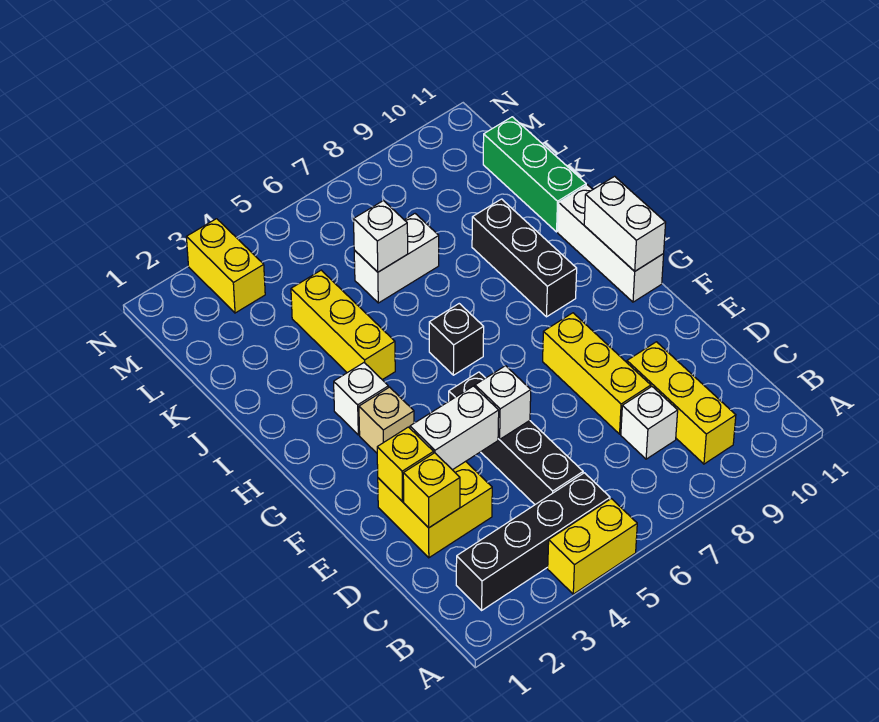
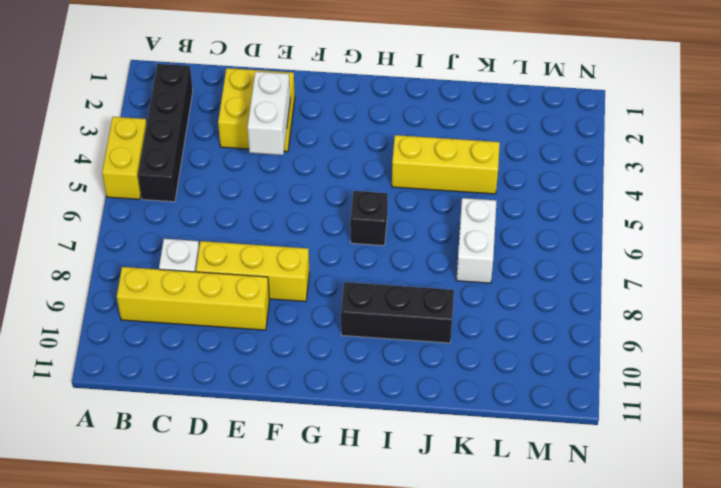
yellow brick B9:E9 level 1 -> yellow brick B9:D9 level 1
none -> black brick C5:F5 level 1
none -> tan brick G3 level 1
none -> white brick G11:I11 level 1

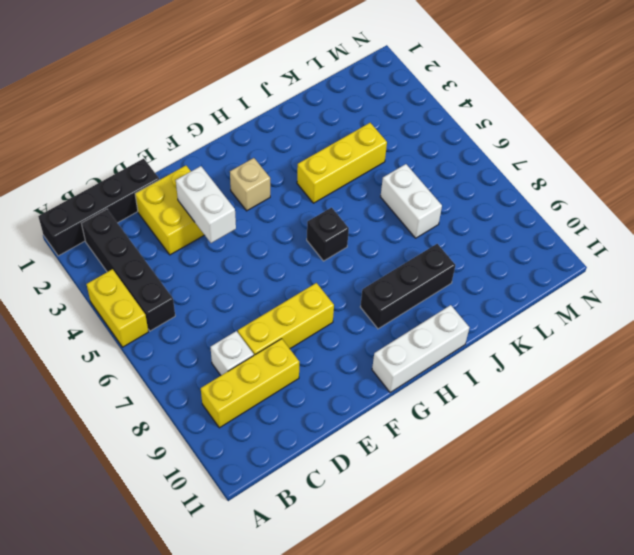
black brick A1:D1 level 1 -> black brick C5:F5 level 1
none -> white brick H3 level 1
none -> green brick J11:L11 level 1
none -> yellow brick M3:N3 level 1

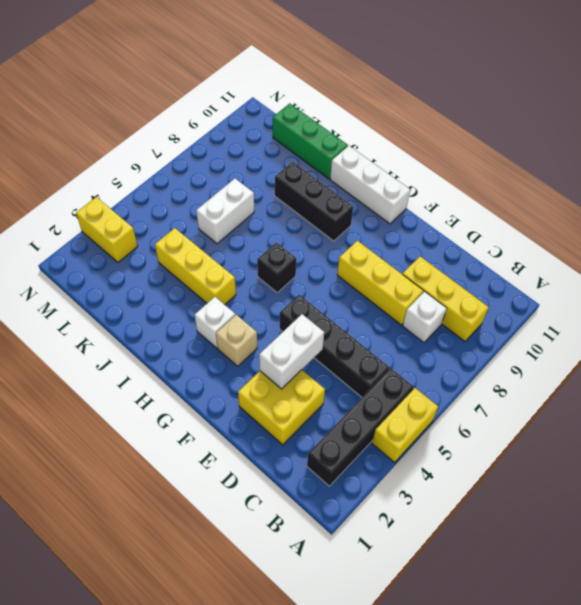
none -> yellow brick D2 level 2
none -> yellow brick E2 level 2
none -> white brick E5 level 2

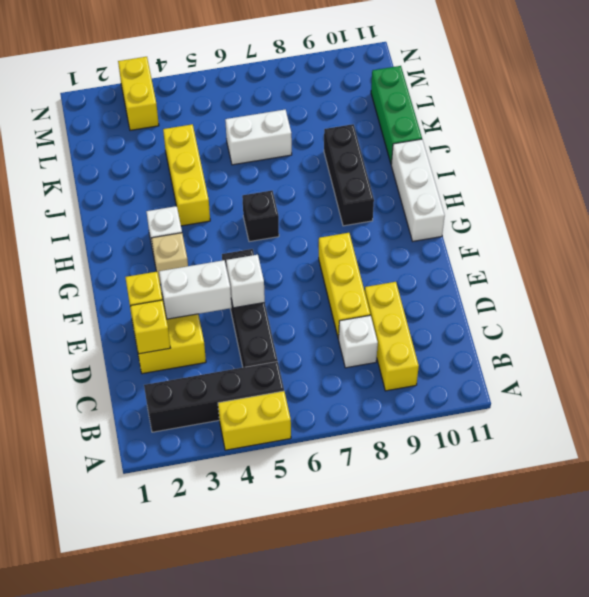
none -> white brick G11:H11 level 2
none -> white brick K6 level 2

